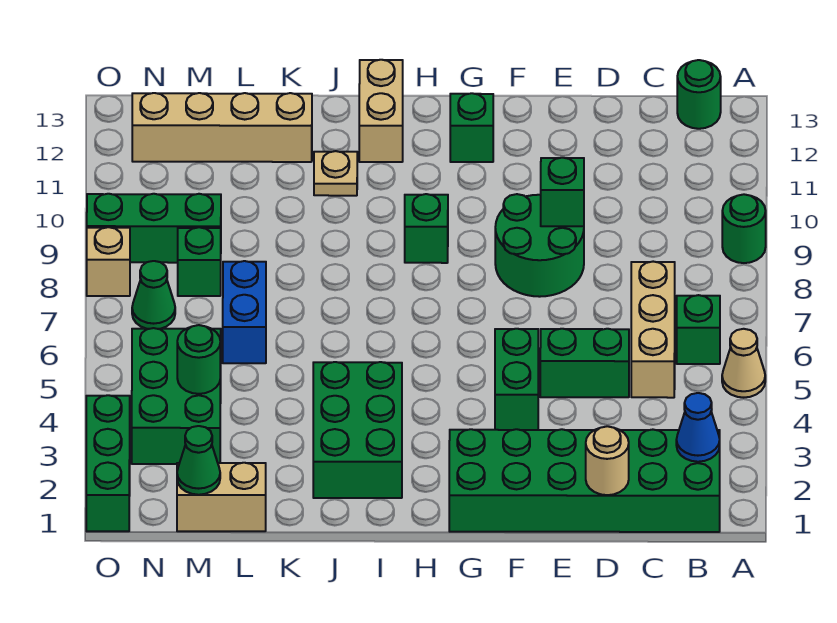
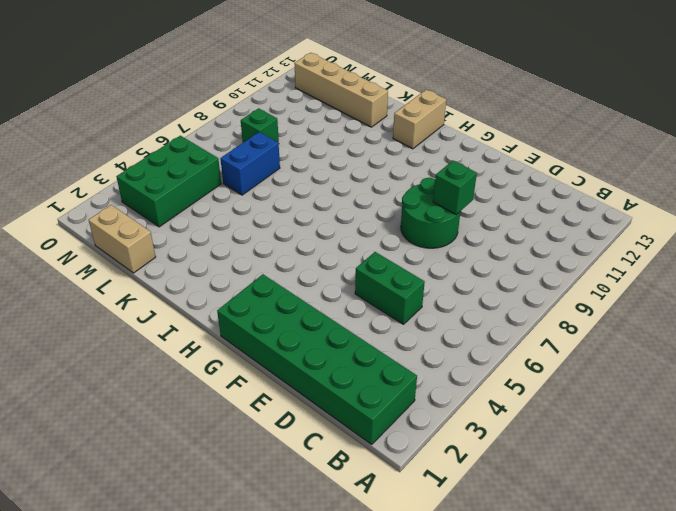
none -> tan cone A5 level 1
none -> green round brick A9 level 1
none -> green brick B6 level 1

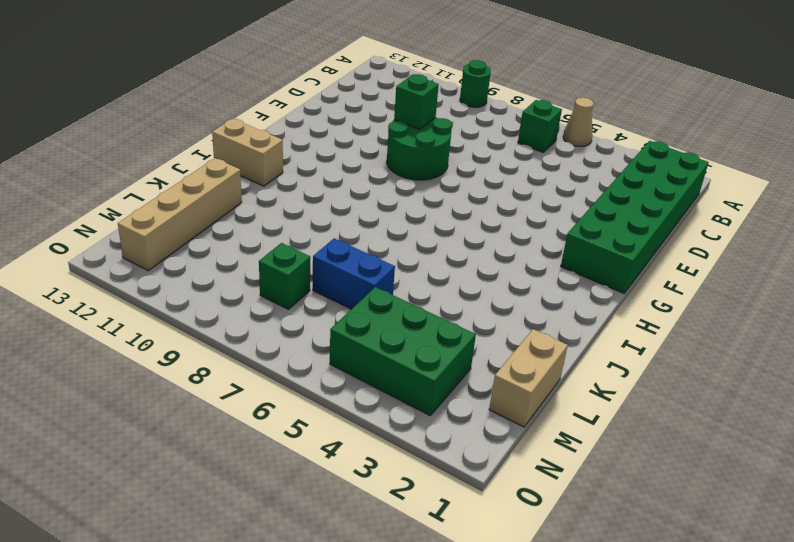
none -> green round brick B13 level 1
none -> tan brick C5:C7 level 1
none -> green brick D5:E5 level 1

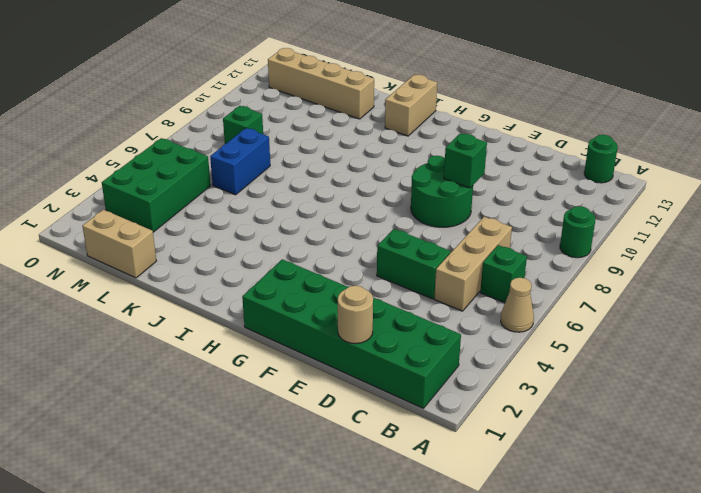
none -> green brick F4:F5 level 1
none -> green brick G12 level 1
none -> green brick H9 level 1

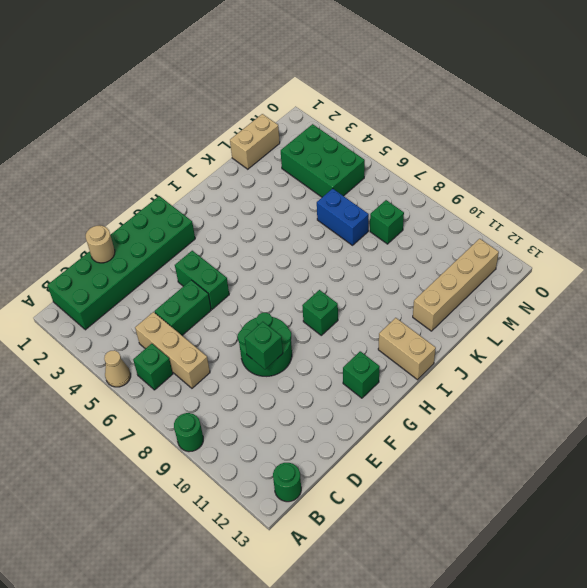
none -> green brick I2:J4 level 1
none -> tan plate J11 level 1
none -> green brick M9:O9 level 1

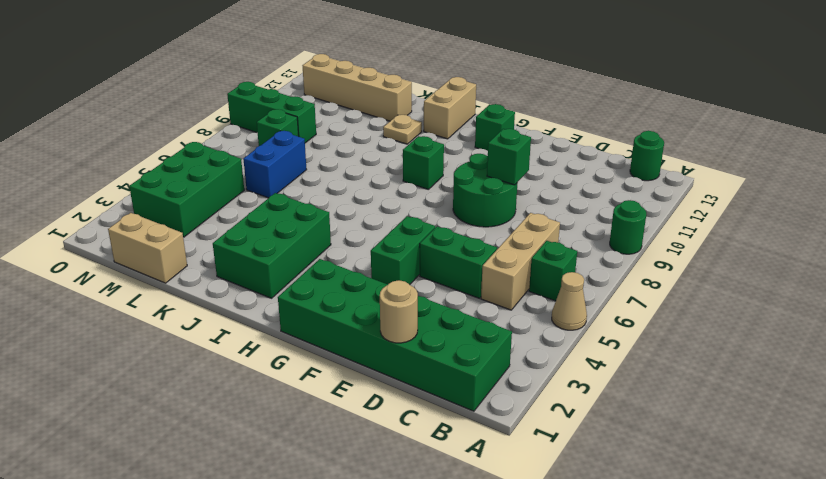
none -> green cone N7 level 1
none -> green brick O1:O3 level 1
none -> tan brick O8 level 1

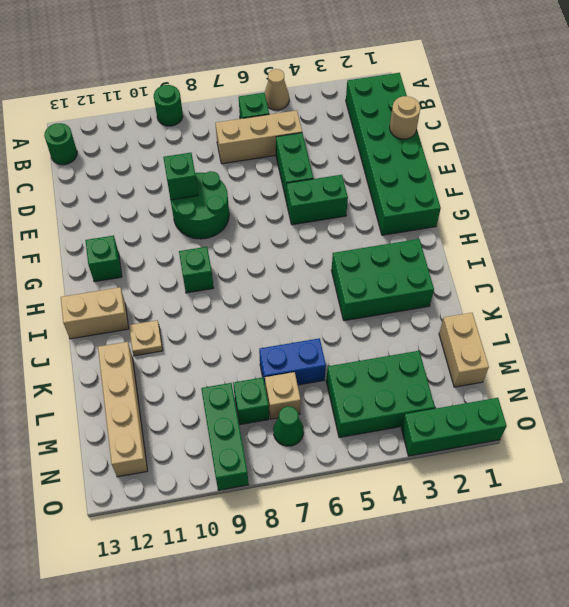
tan brick M7 level 1 -> tan brick O8 level 1
none -> blue cone B2 level 2
none -> green cone M1 level 2
none -> green round brick M4 level 2

